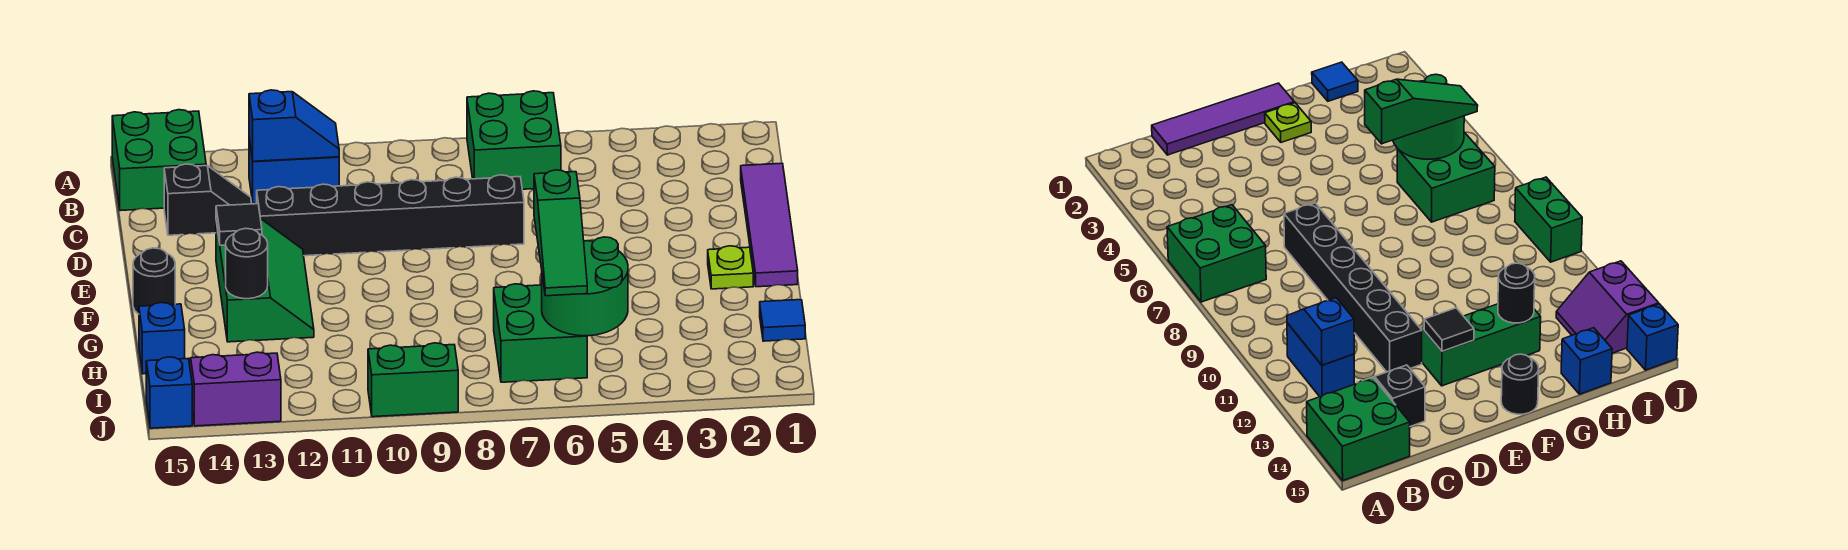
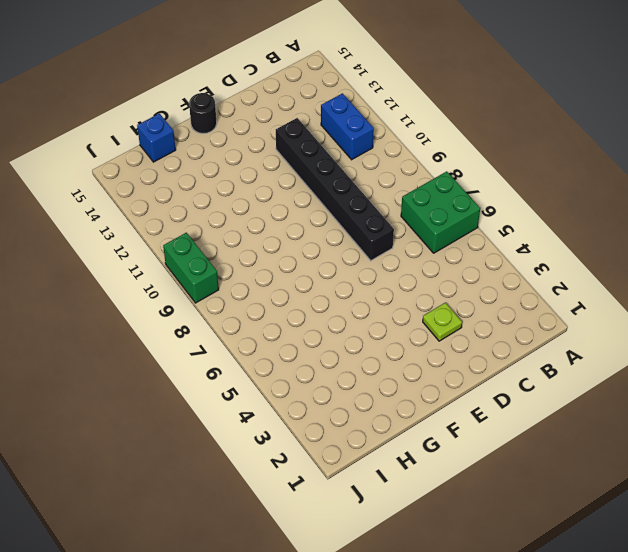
lime plate D3 level 1 -> lime plate F2 level 1
none -> green brick A14:B15 level 1
none -> purple tile C1:F1 level 1
none -> black slope C13:C14 level 1 top 14

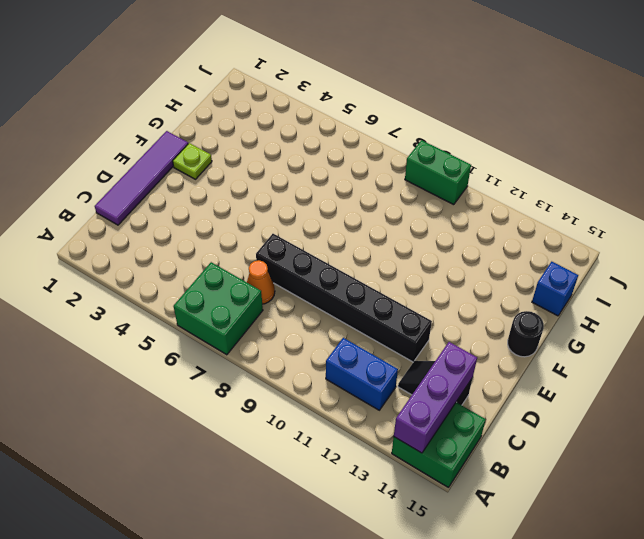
purple brick A14:C14 level 2 -> none
orange cone C7 level 1 -> none
none -> green slope E12:G13 level 1 top 13
none -> blue tile H1 level 1
none -> green brick H6:I7 level 1

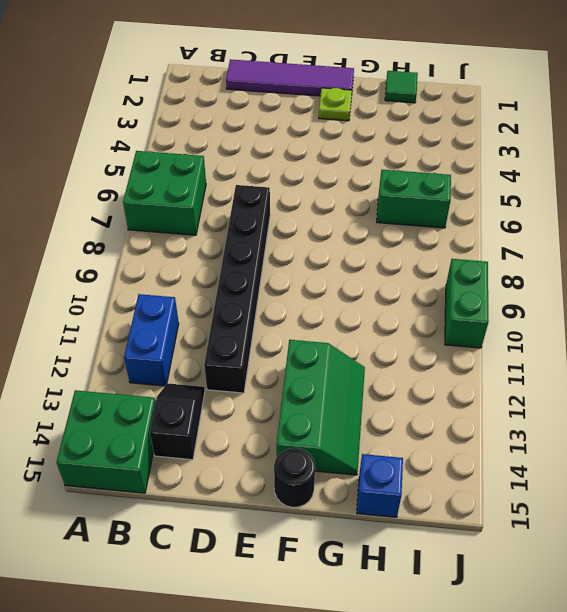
green slope F12:G14 level 1 top F -> green slope E12:G13 level 1 top 13
green tile H1 level 1 -> blue tile H1 level 1
green brick H6:I6 level 1 -> green brick H6:I7 level 1
none -> purple slope I13:J14 level 1 top J
none -> blue brick J15 level 1
none -> blue slope B11:B12 level 2 top 12

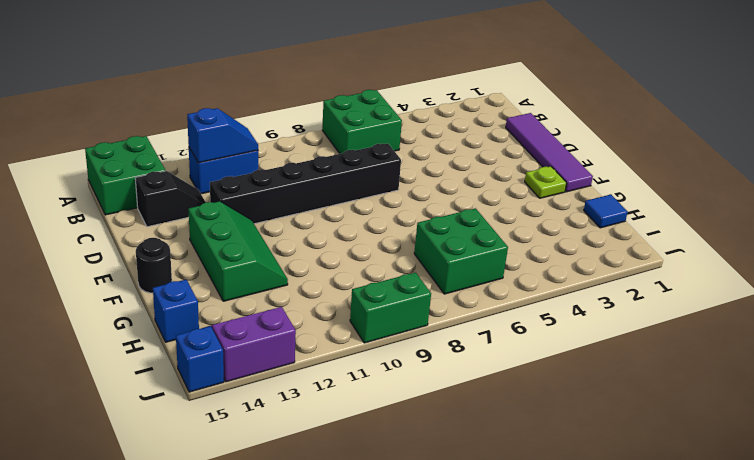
none -> black tile E13 level 2
none -> black round brick G13 level 2
none -> green round brick H5:I6 level 2

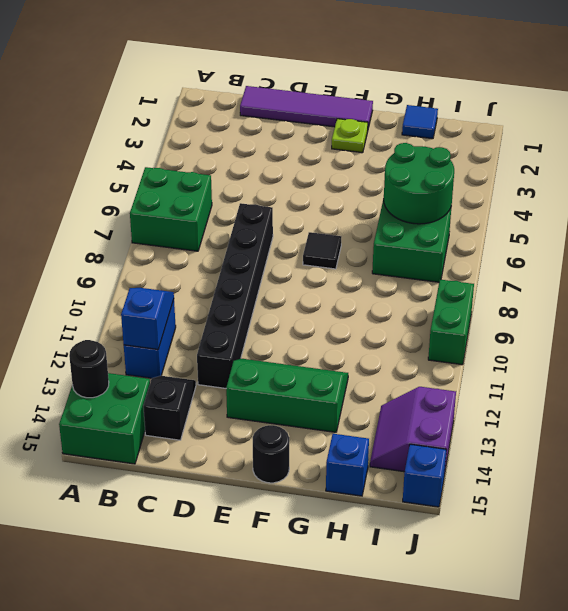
black round brick A14 level 2 -> black round brick G13 level 2
black tile F7 level 1 -> black tile E13 level 2
none -> green slope G6:I6 level 3 top G

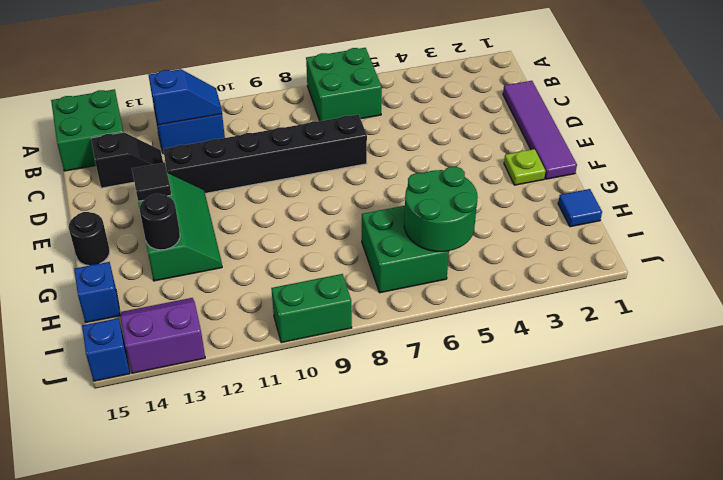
none -> green slope G6:I6 level 3 top G

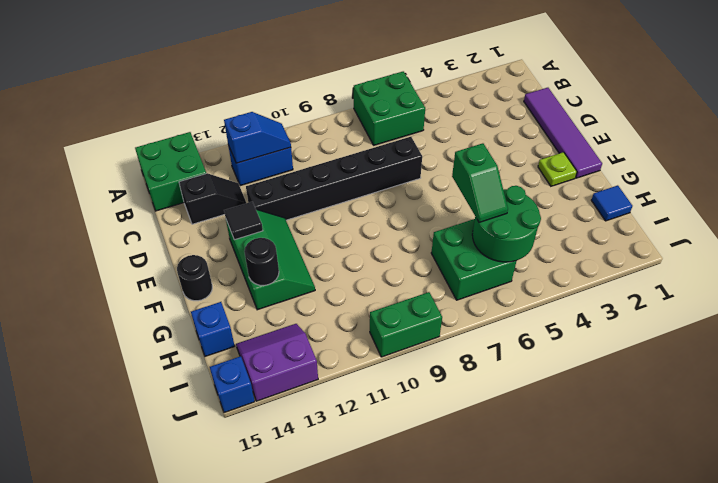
green slope G6:H6 level 3 top G -> green slope G6:I6 level 3 top G

